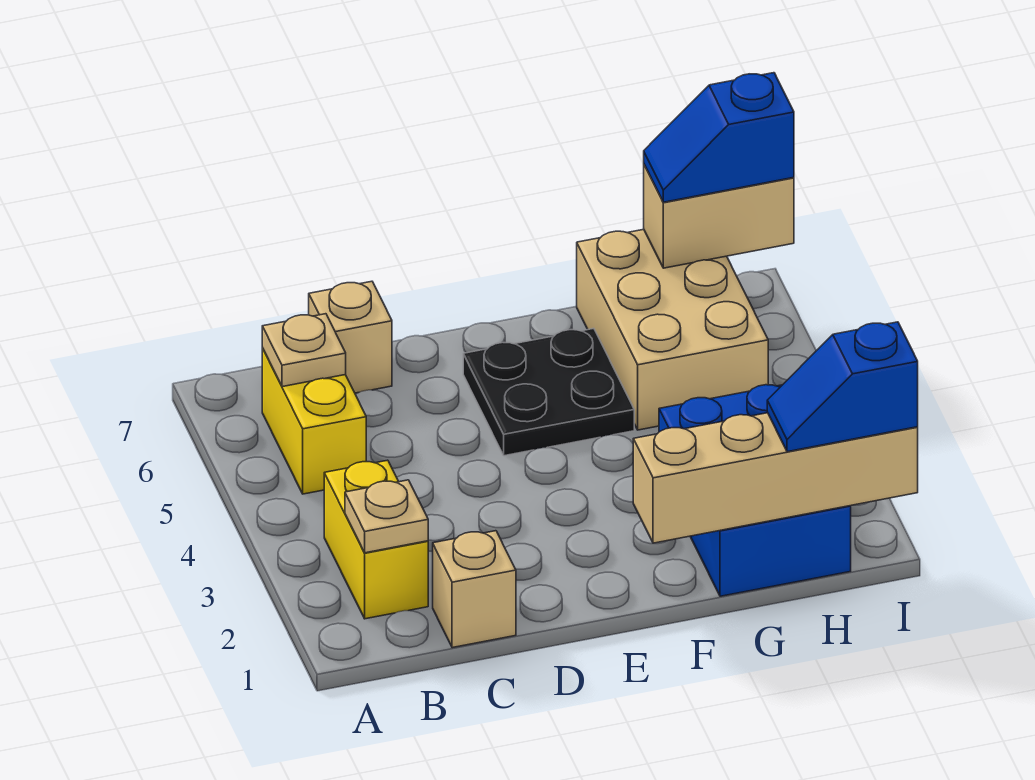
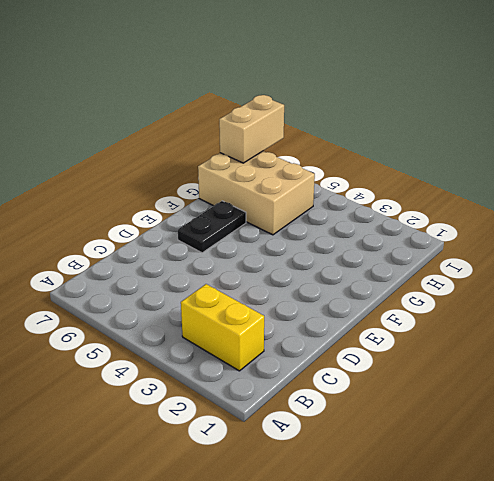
black plate E6:F6 level 1 -> black plate E5:F6 level 1
none -> yellow brick B5:B6 level 1
none -> tan brick C1 level 1
none -> tan brick C7 level 1

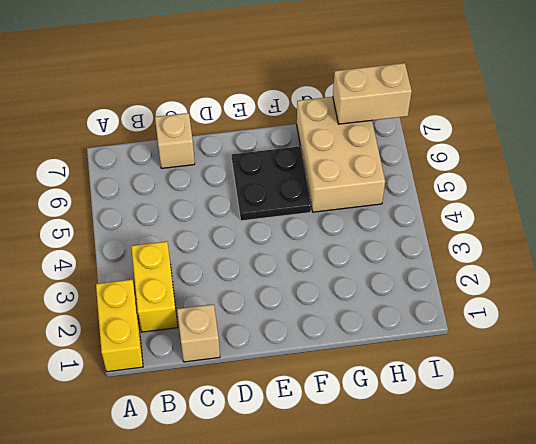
yellow brick A1:A2 level 1 -> yellow brick B5:B6 level 1
none -> blue brick G1:H3 level 1
none -> tan plate B2 level 2
none -> tan plate B6 level 2

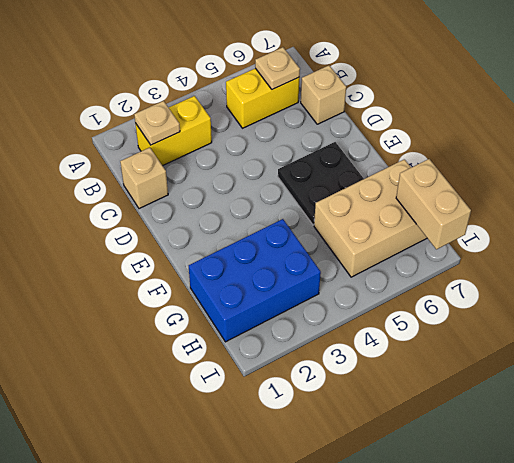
none -> tan brick F1:I1 level 2
none -> blue slope H1:I1 level 3 top I
none -> blue slope H7:I7 level 3 top I

